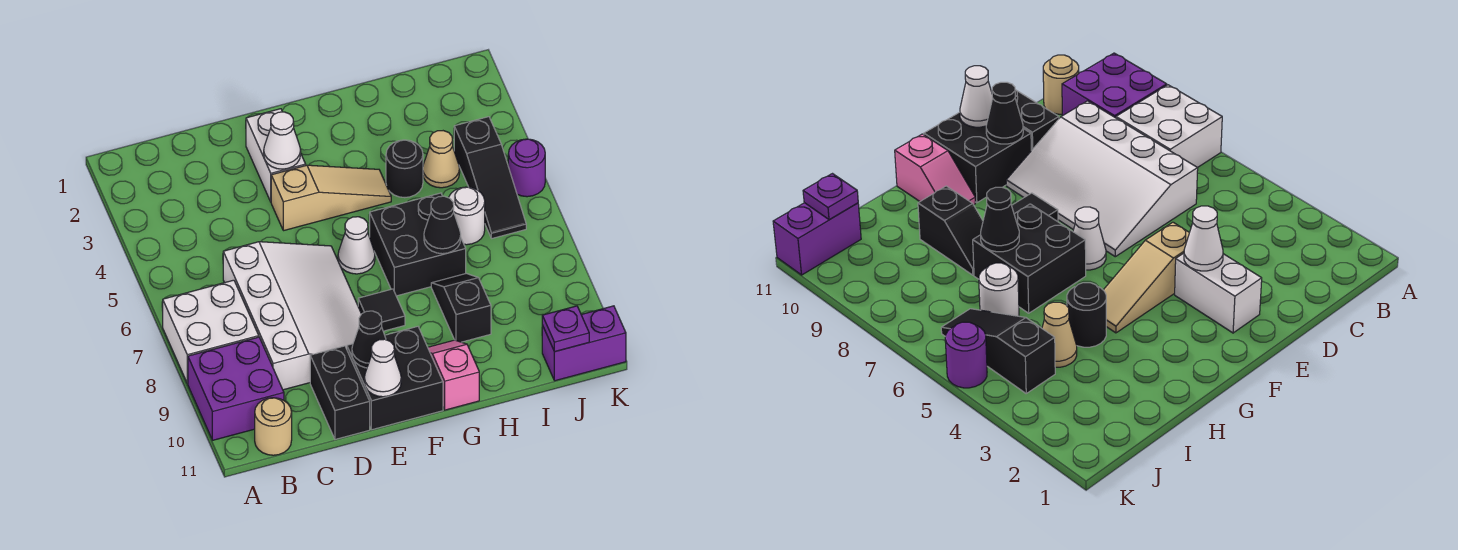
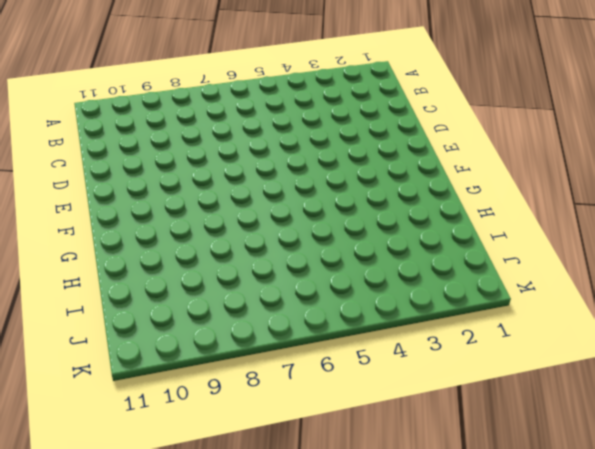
none -> white brick A7:B8 level 1
none -> purple brick A9:B10 level 1
none -> tan round brick B11 level 1

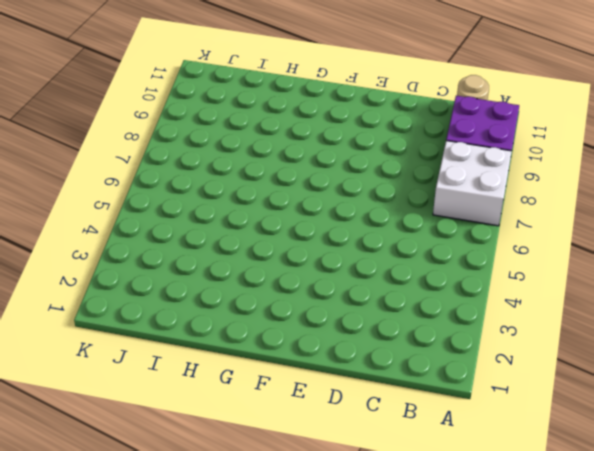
none -> white slope C6:E9 level 1 top C
none -> black brick D10:D11 level 1
none -> white brick E2:E3 level 1

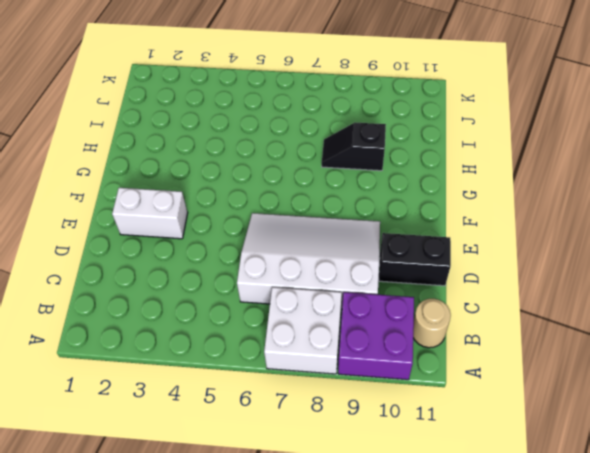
none -> tan slope E4:G4 level 1 top E
none -> black brick E10:F11 level 1
none -> white cone F6 level 1

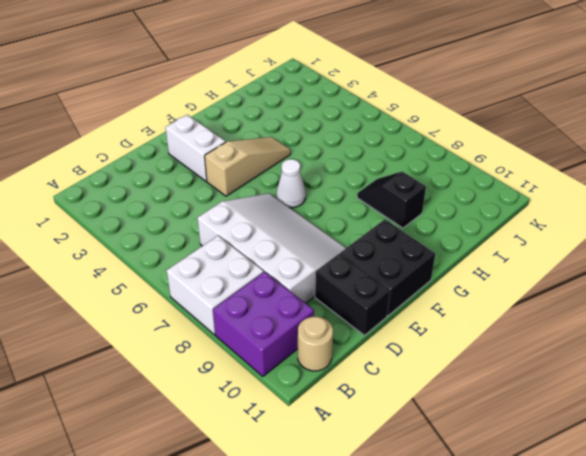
none -> black tile F8 level 1
none -> black brick G6:H7 level 1
none -> pink slope G10:G11 level 1 top 11

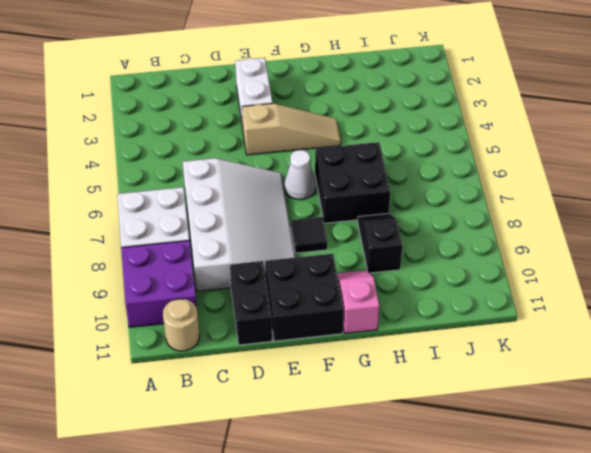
none -> black round brick H4 level 1
none -> tan cone I4 level 1
none -> white round brick I6 level 1

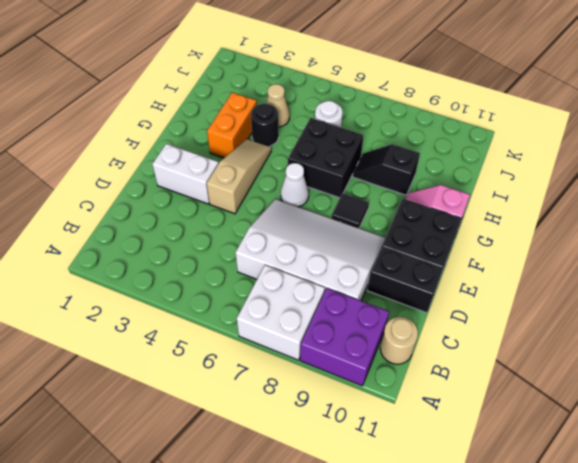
orange brick G3:H3 level 1 -> none
none -> black slope J4:J6 level 1 top 4
none -> purple brick J11:K11 level 1
none -> purple round brick K5 level 1

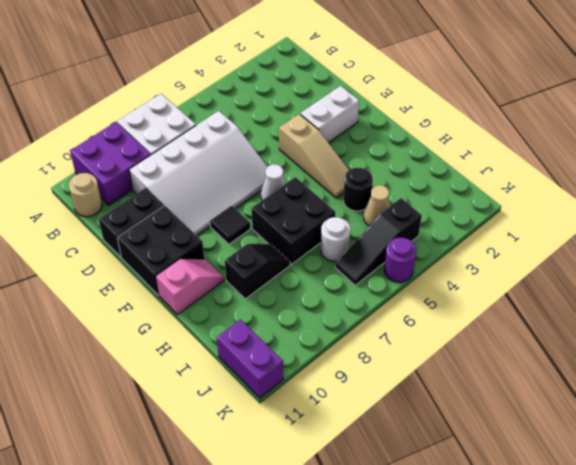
none -> white cone E3 level 2
none -> black cone E10 level 2
none -> white cone E11 level 2

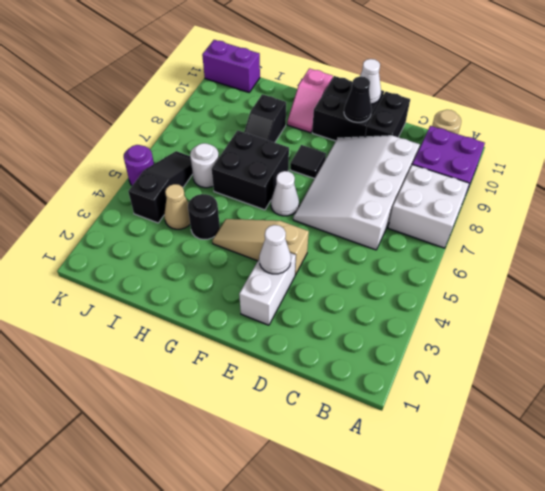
none -> black cone H7 level 2
none -> purple plate J11 level 2

